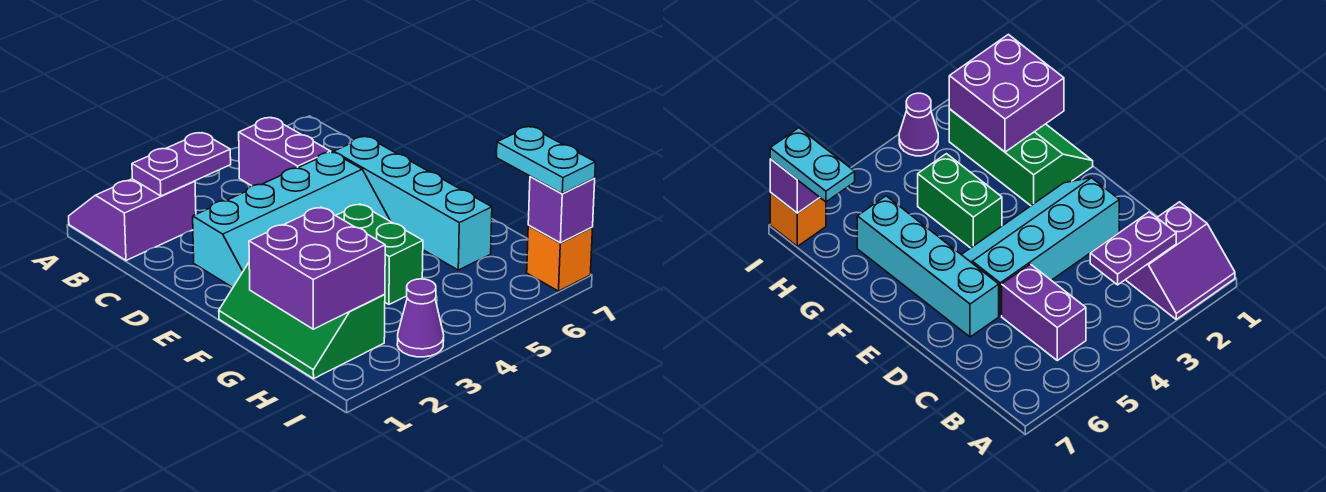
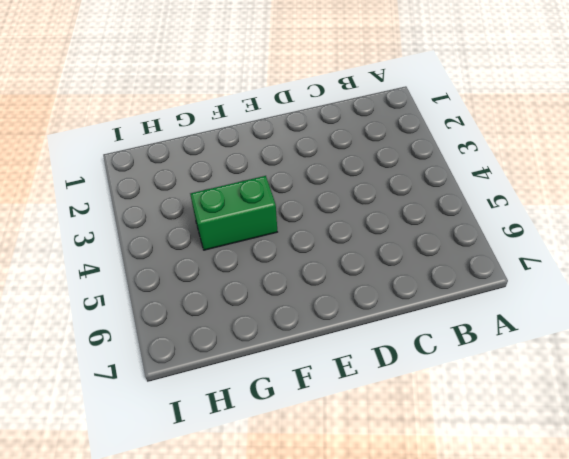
none -> purple slope A1:B2 level 1 top B
none -> purple brick B5:C5 level 1
none -> cyan slope D2:E5 level 1 top D

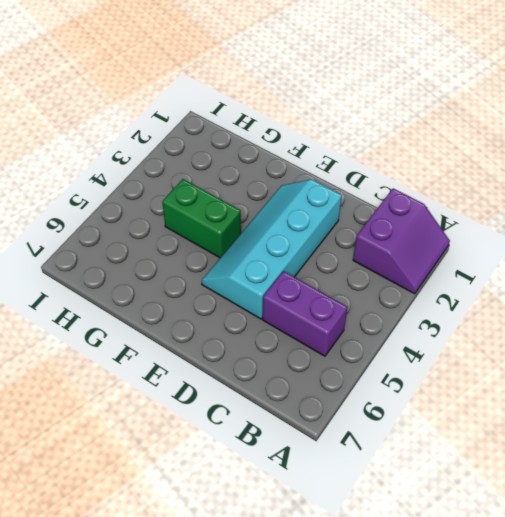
none -> cyan brick D6:G6 level 1
none -> green slope F1:H2 level 1 top 2
none -> purple cone I3 level 1

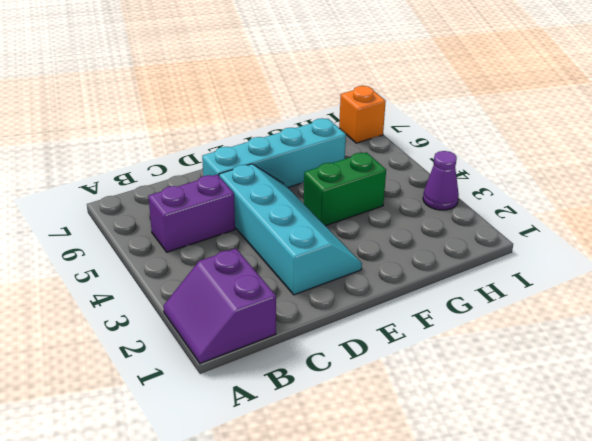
none -> green slope F1:H2 level 1 top 2
none -> purple plate B2:B3 level 2
none -> purple brick G1:H2 level 2

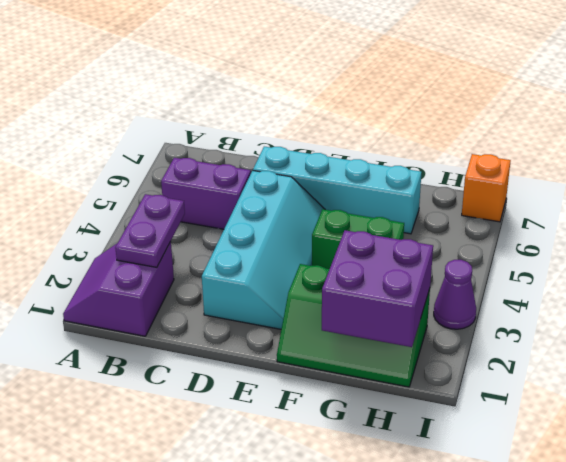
none -> purple brick I7 level 2
none -> cyan plate H7:I7 level 3

